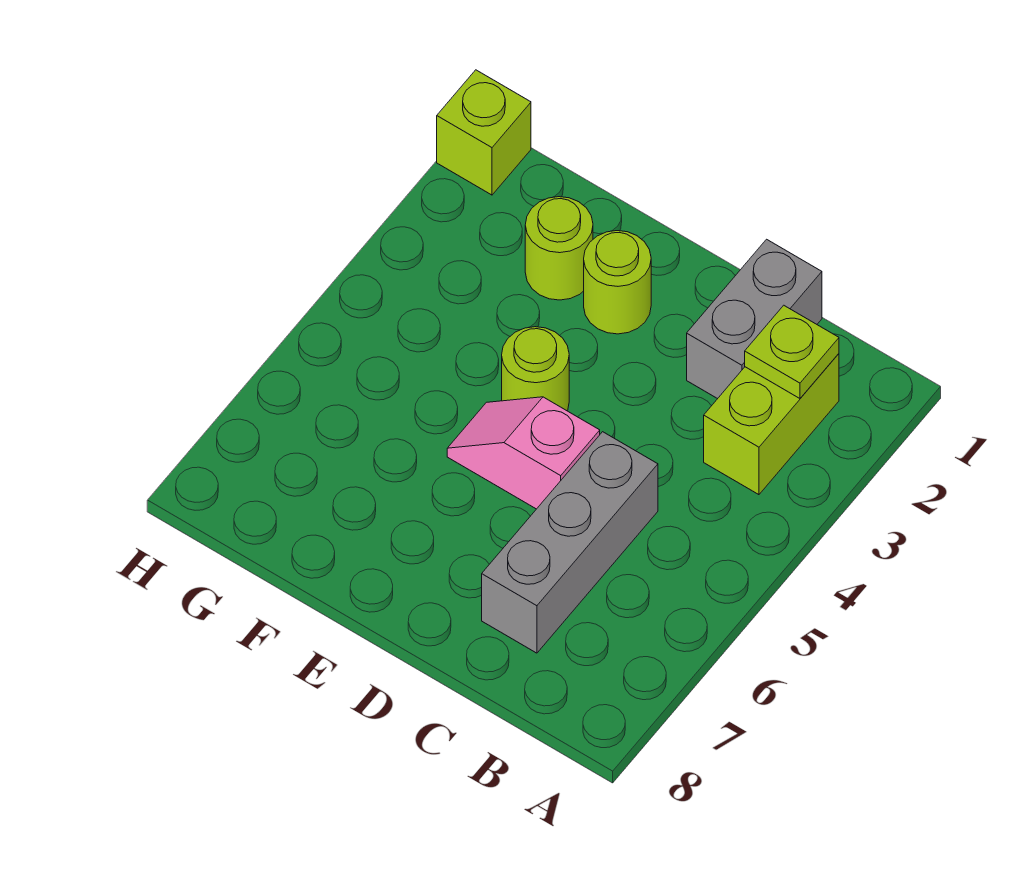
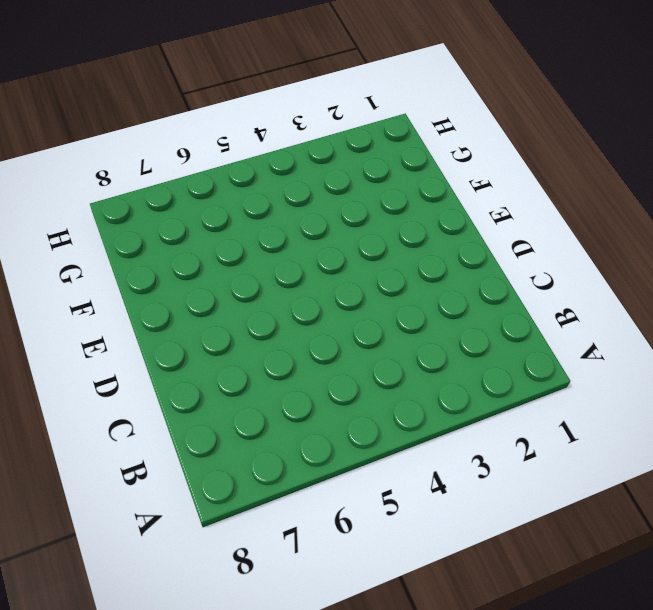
none -> lime brick B2:B3 level 1
none -> grey brick C1:C2 level 1

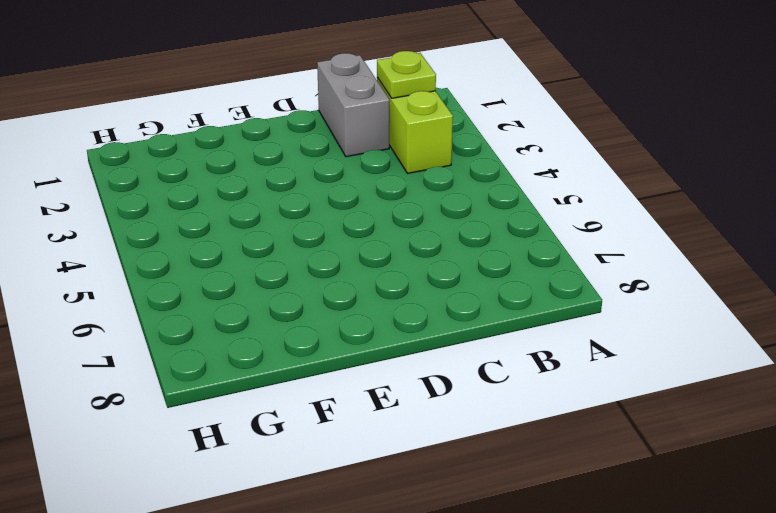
none -> grey brick C5:C7 level 1
none -> pink slope D5:E5 level 1 top D

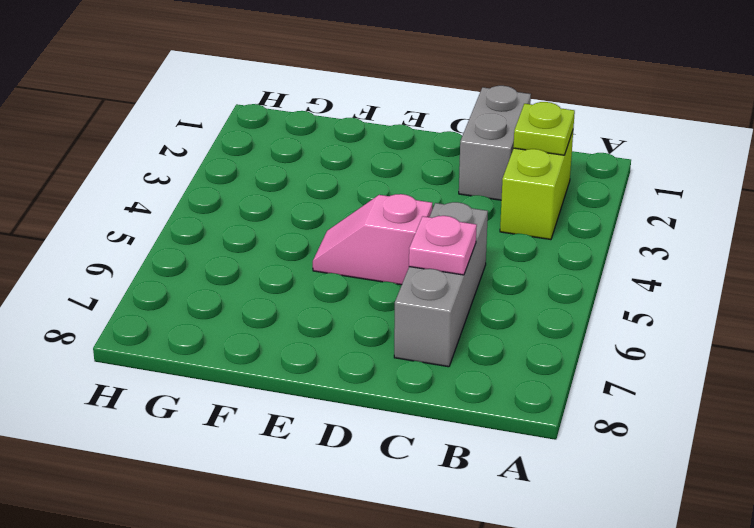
pink plate C6 level 2 -> none
none -> lime round brick E2 level 1
none -> lime round brick E4 level 1

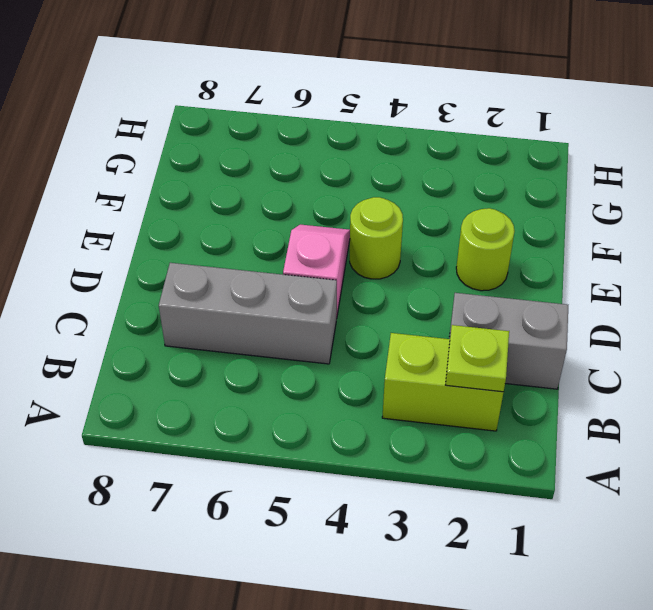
none -> lime round brick F2 level 1
none -> lime brick H1 level 1

